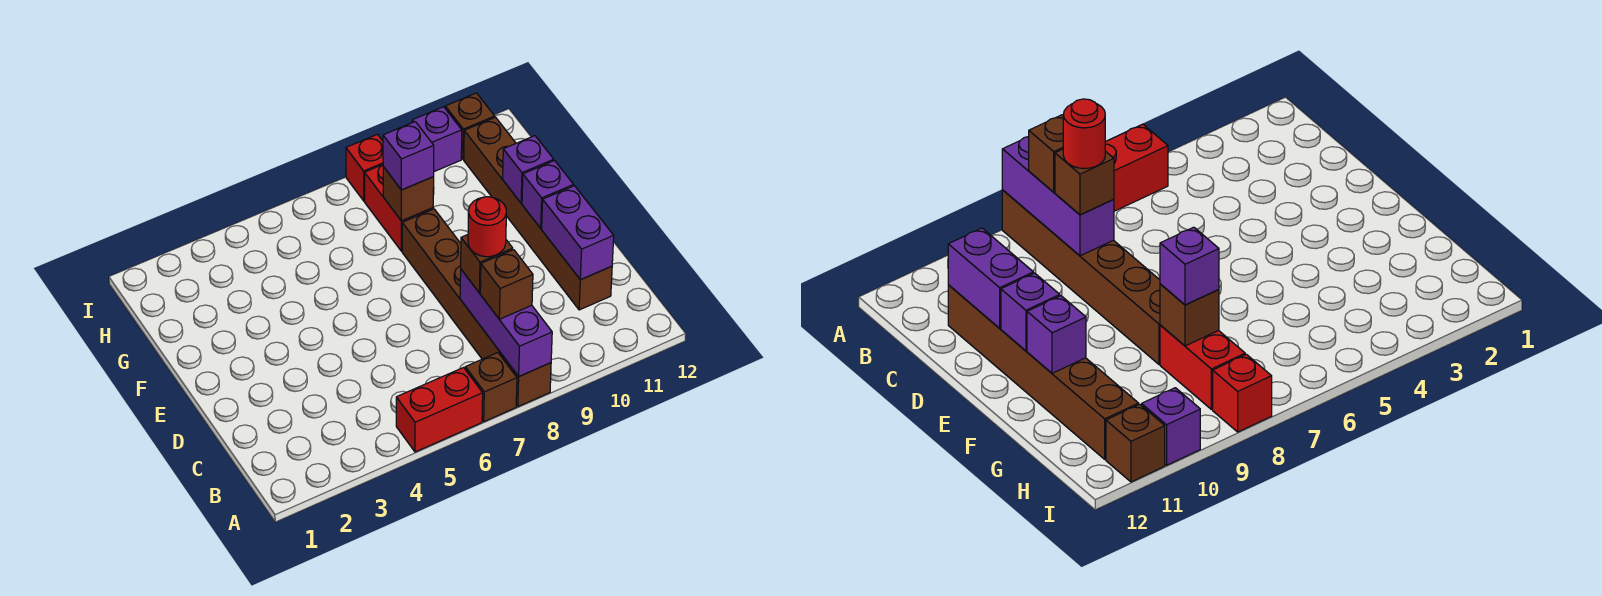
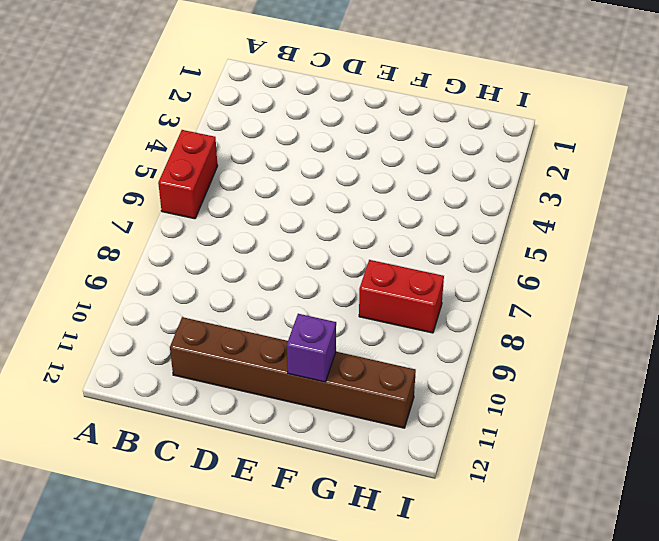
none -> brown brick A7 level 1
none -> brown brick A8:F8 level 1
none -> red brick I8 level 1

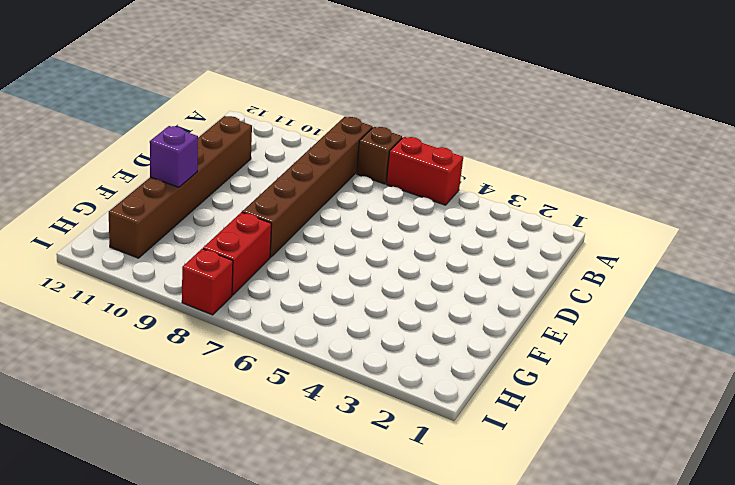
none -> purple brick I10 level 1
none -> brown brick I11 level 1
none -> purple brick A8:C8 level 2

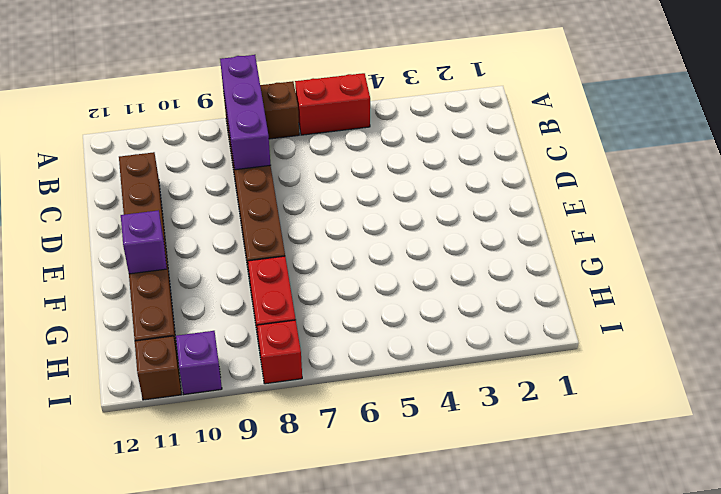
none -> purple brick C11:D11 level 2
none -> purple brick E11 level 2
none -> brown brick G8 level 2

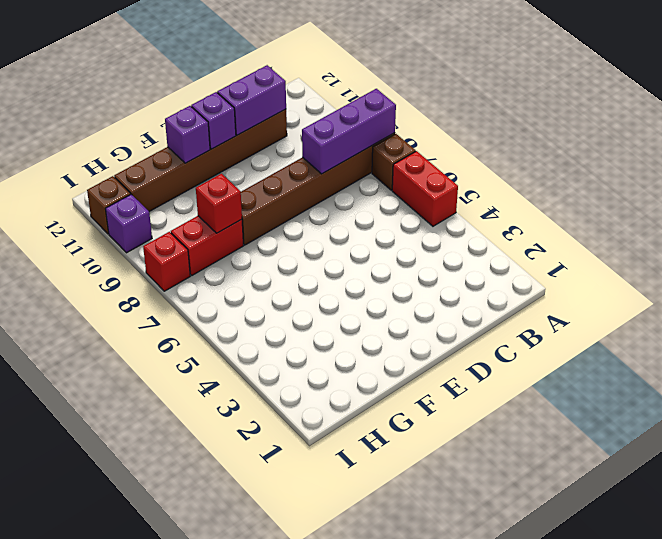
red brick G8 level 2 -> brown brick G8 level 2
none -> brown brick B8 level 3
none -> brown brick C8 level 3
none -> purple brick G8 level 3

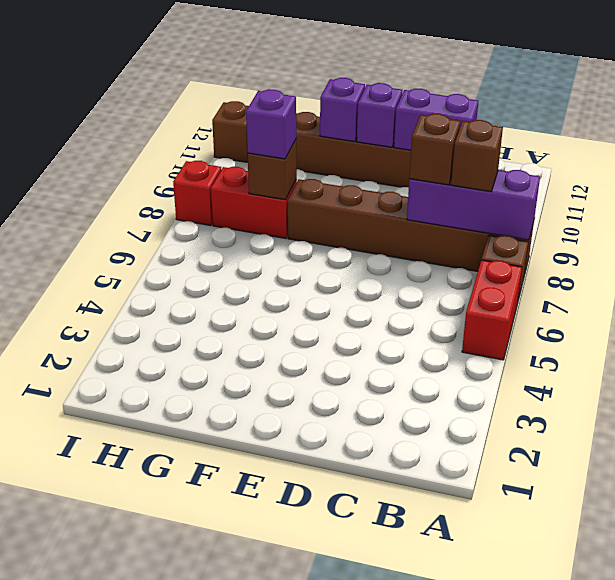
none -> purple brick I10 level 1
none -> red round brick C8 level 4

